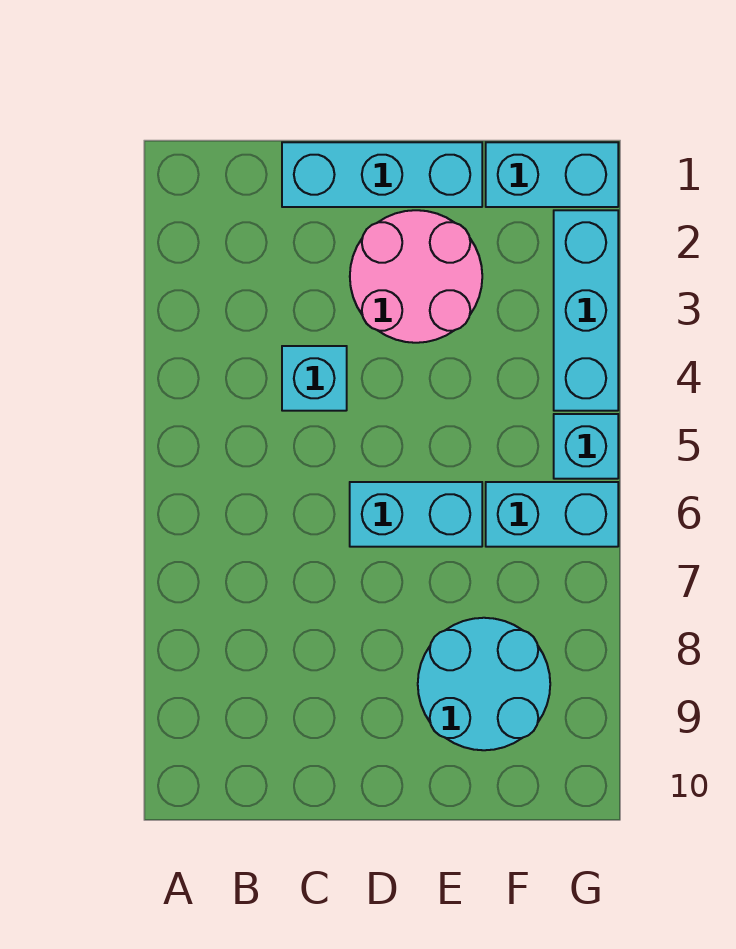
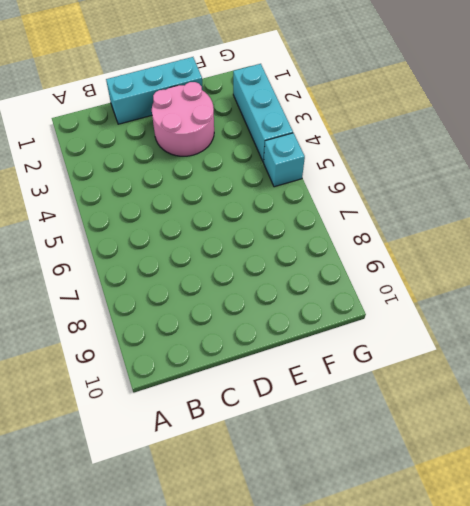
none -> cyan brick C4 level 1
none -> cyan brick D6:E6 level 1

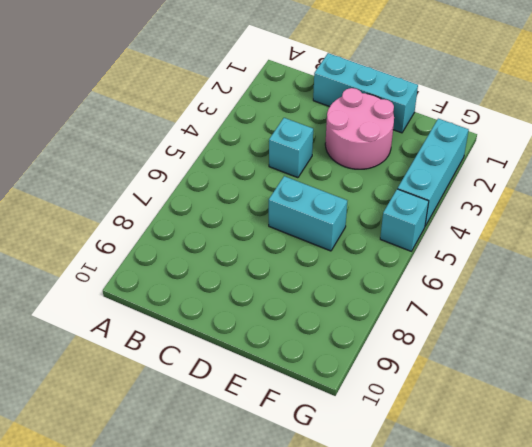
none -> cyan round brick E8:F9 level 1
none -> cyan brick F1:G1 level 1

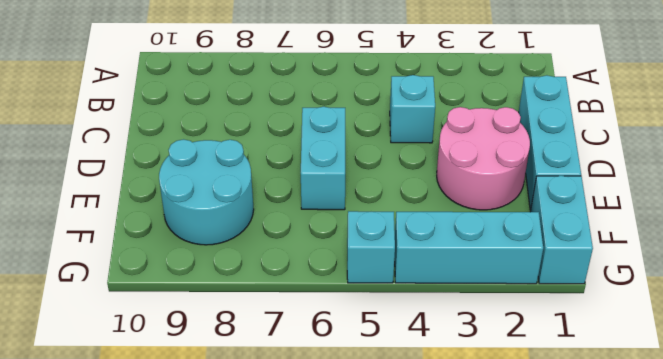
none -> cyan brick F6:G6 level 1

